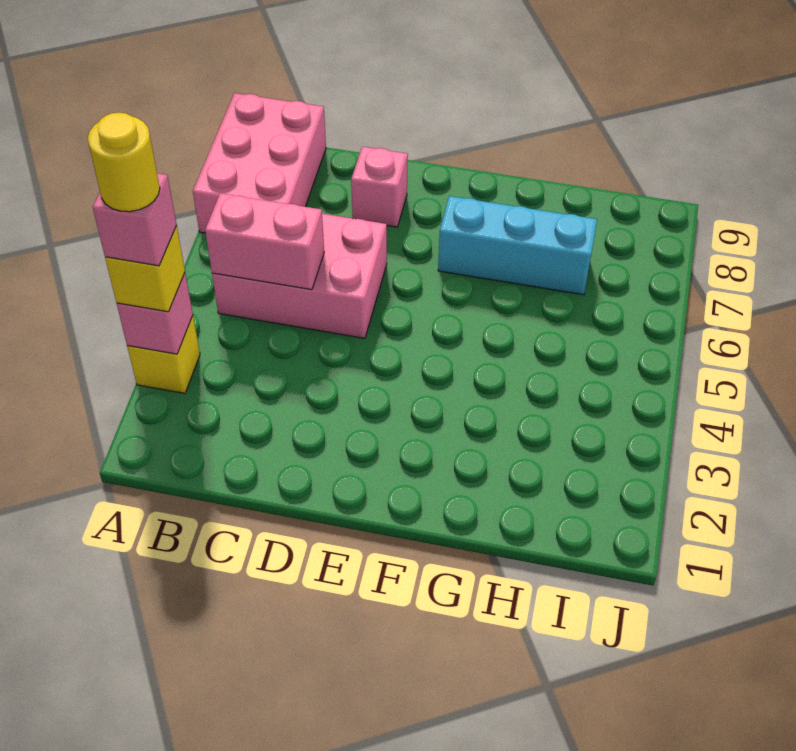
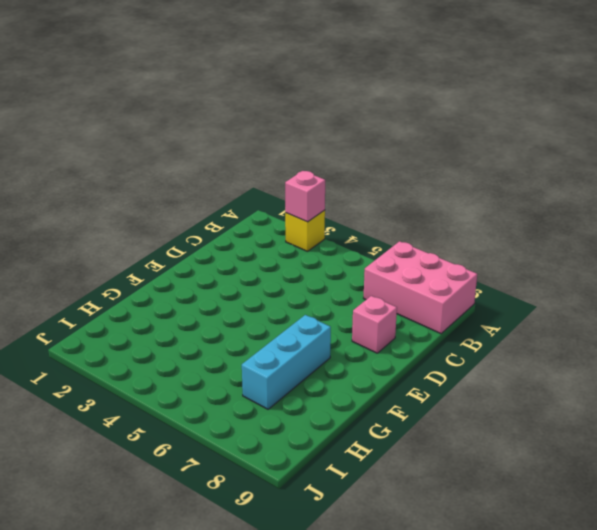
none -> pink brick B5:D6 level 1
none -> pink brick B5:C5 level 2

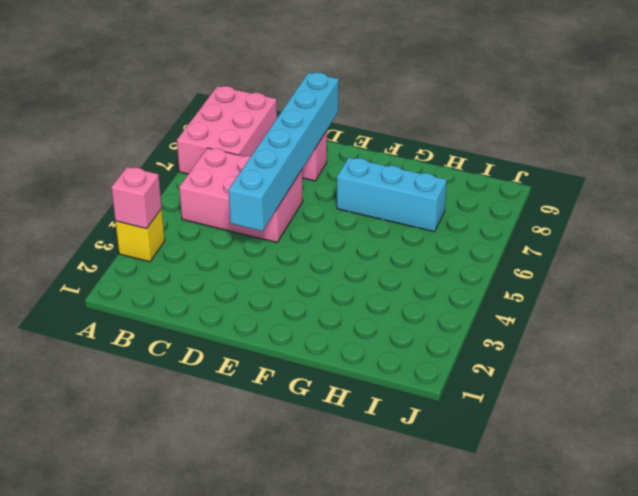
cyan brick D4:D9 level 2 -> none
none -> pink brick B5:C5 level 2
none -> yellow brick A3 level 3

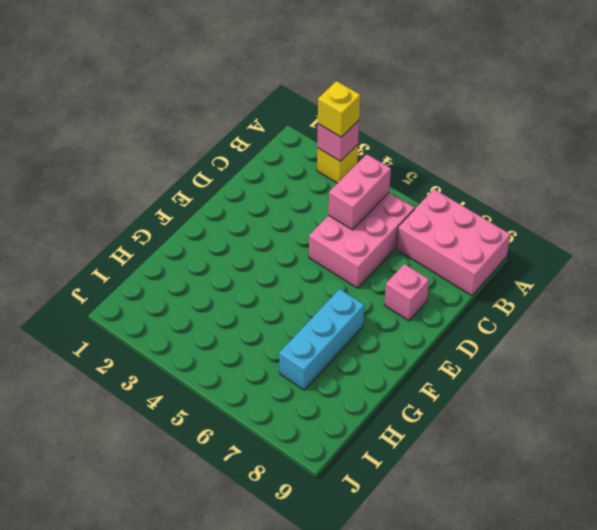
none -> pink brick A3 level 4
none -> yellow round brick A3 level 5

